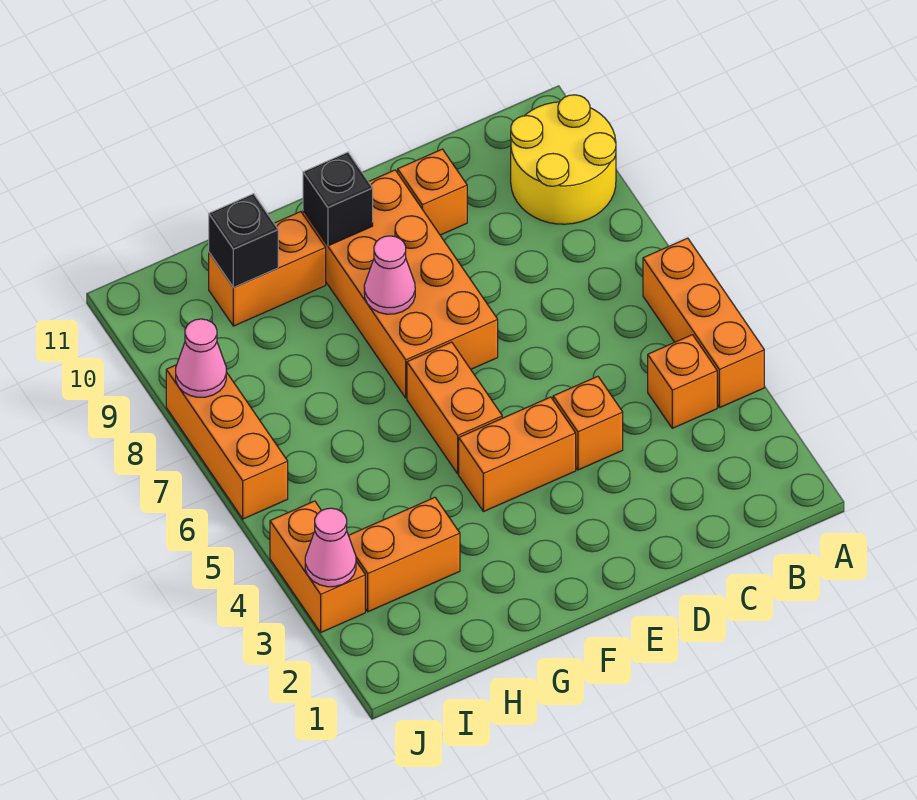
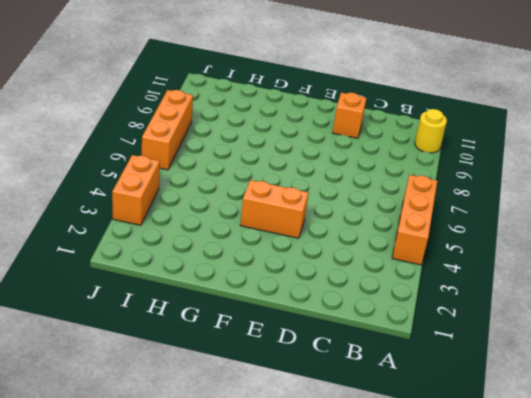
yellow round brick A10 level 1 -> yellow round brick A9:B10 level 1
none -> orange brick B4 level 1
none -> orange brick D4 level 1
none -> orange brick E7:F10 level 1

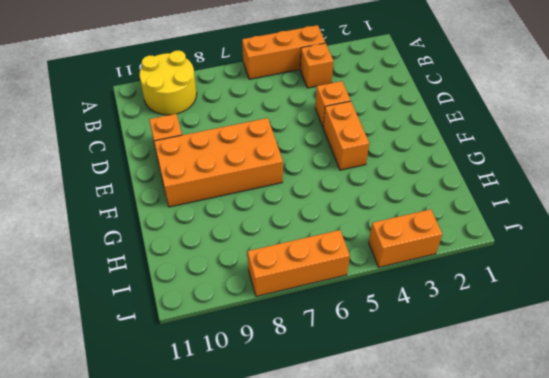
none -> orange brick F5:F6 level 1
none -> orange brick G10:H10 level 1
none -> orange brick H3:I3 level 1

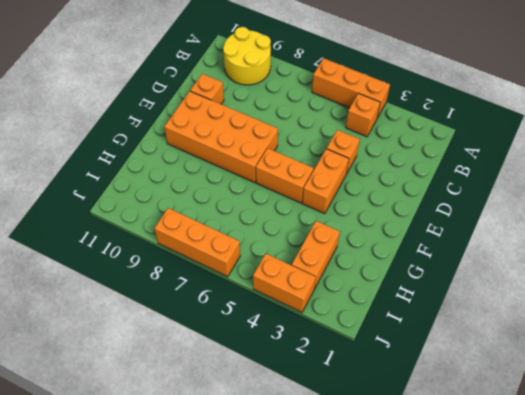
none -> orange brick G10:H10 level 1
none -> pink cone F8 level 2
none -> black brick F10 level 2

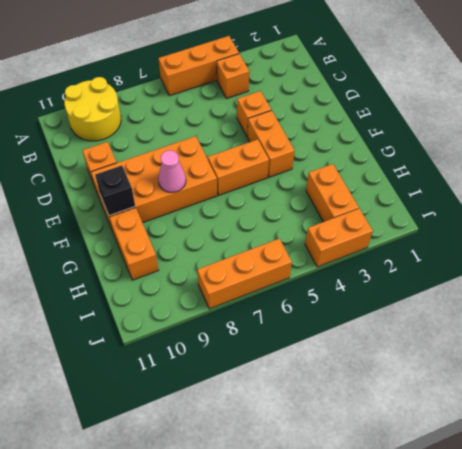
none -> black brick H10 level 2
none -> pink cone J3 level 2
none -> pink cone J8 level 2

